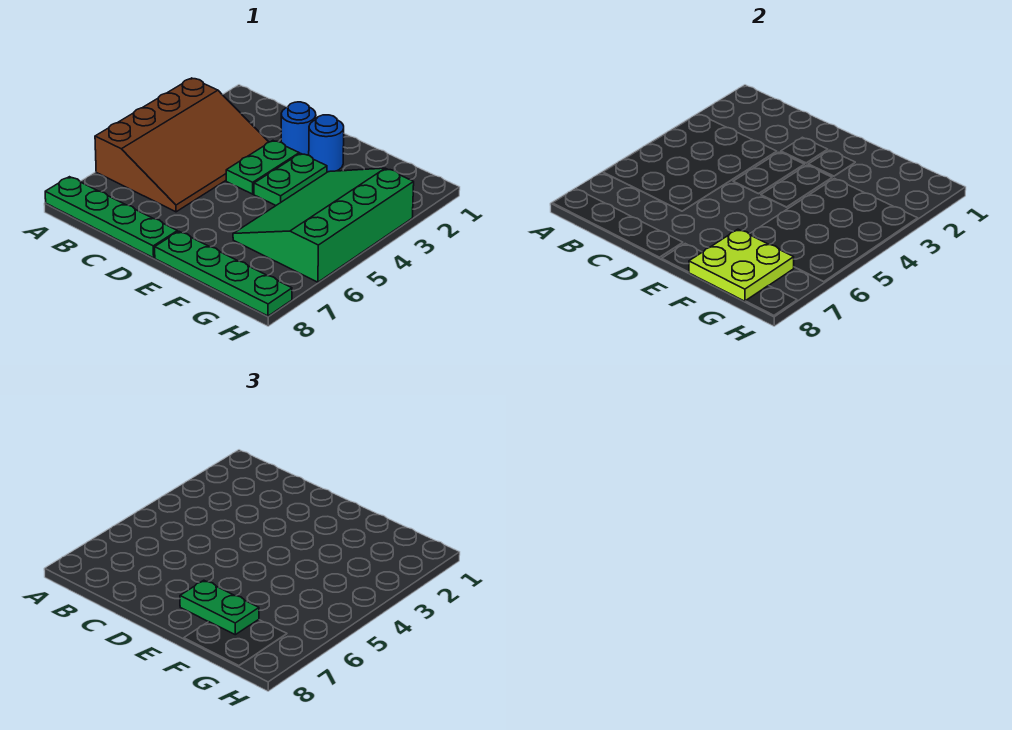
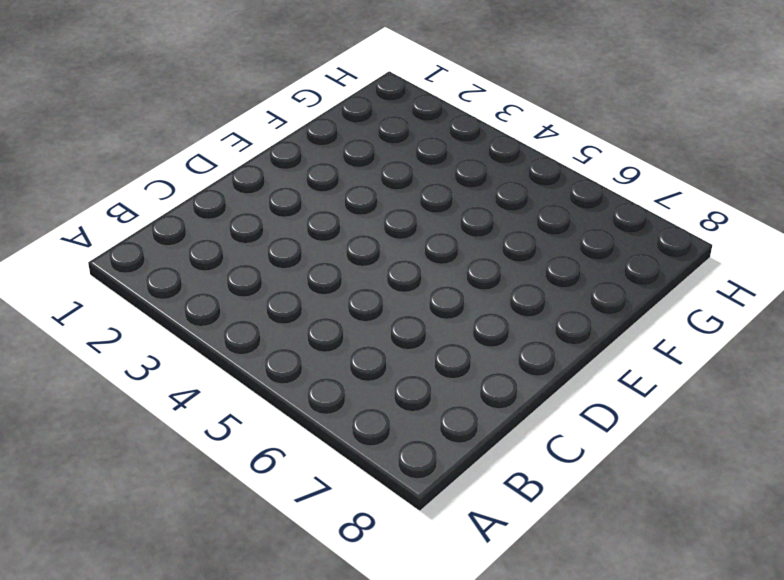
none -> brown slope A3:C6 level 1 top A
none -> green plate A8:D8 level 1

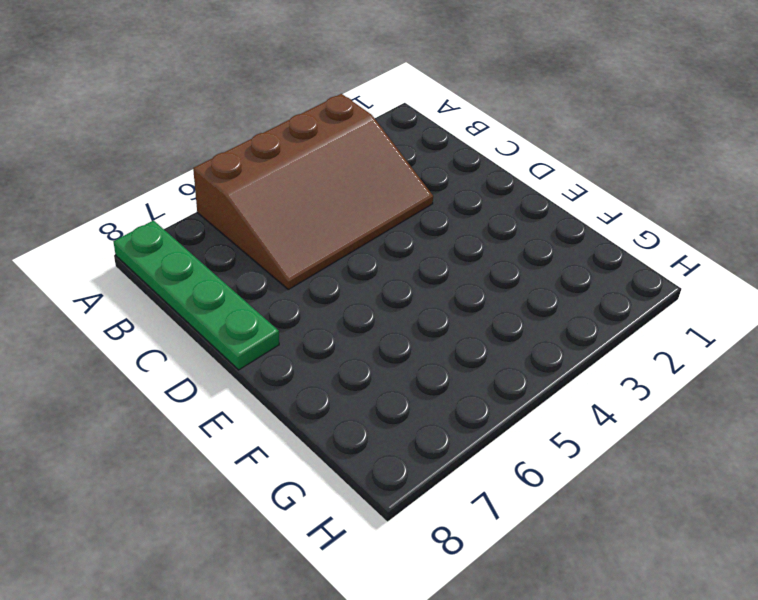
none -> blue round brick D2 level 1
none -> green plate D3:D4 level 1

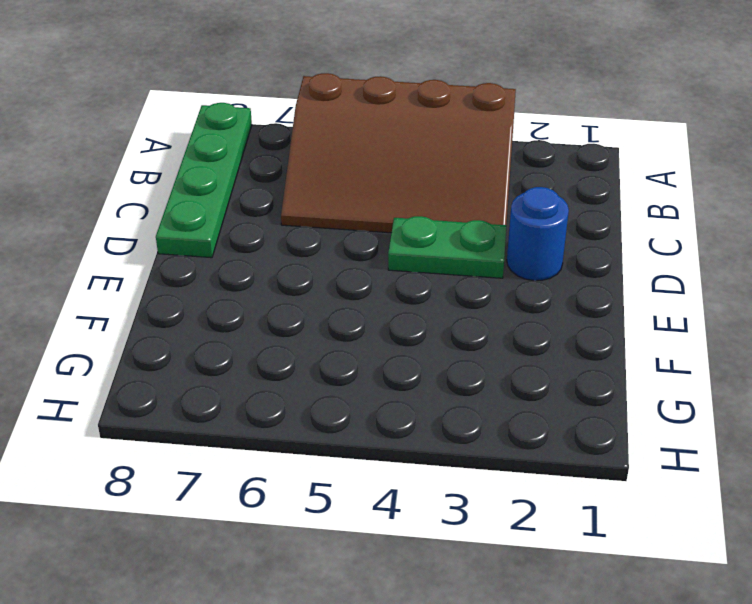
none -> blue round brick E2 level 1
none -> green plate E3:E4 level 1

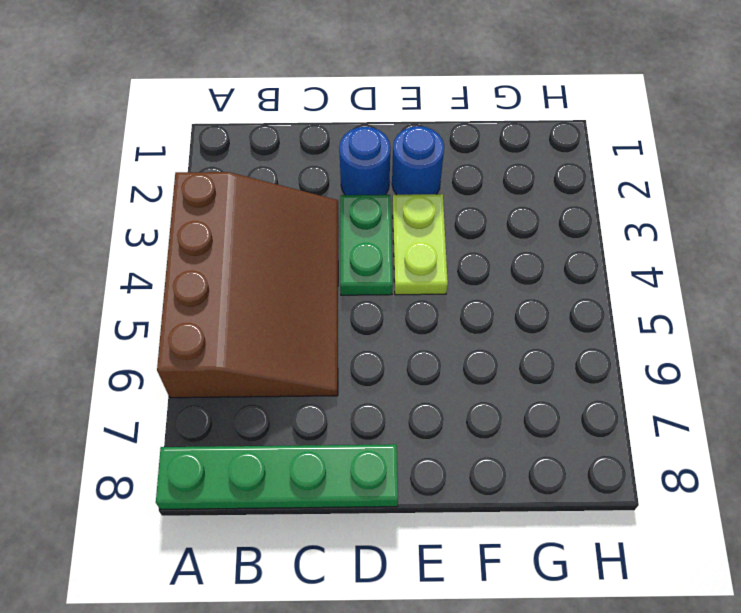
lime plate E3:E4 level 1 -> green plate E3:E4 level 1
none -> green plate E8:H8 level 1
none -> green slope F3:H6 level 1 top H

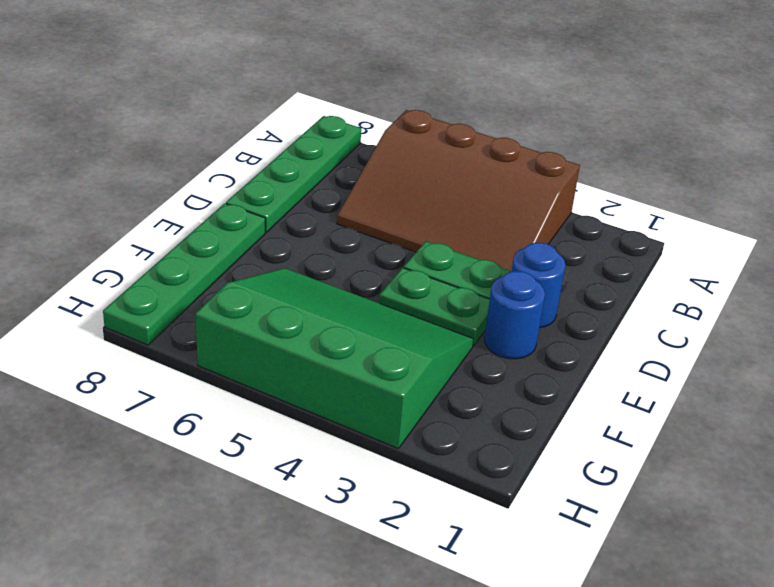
none -> lime plate F7:G8 level 2
none -> green plate E7:F7 level 3

